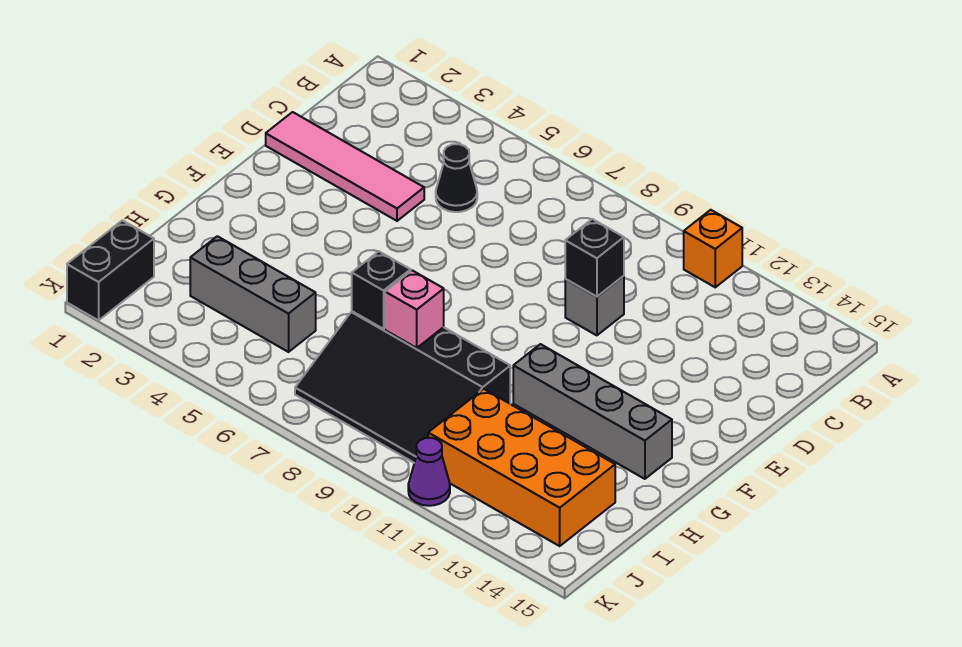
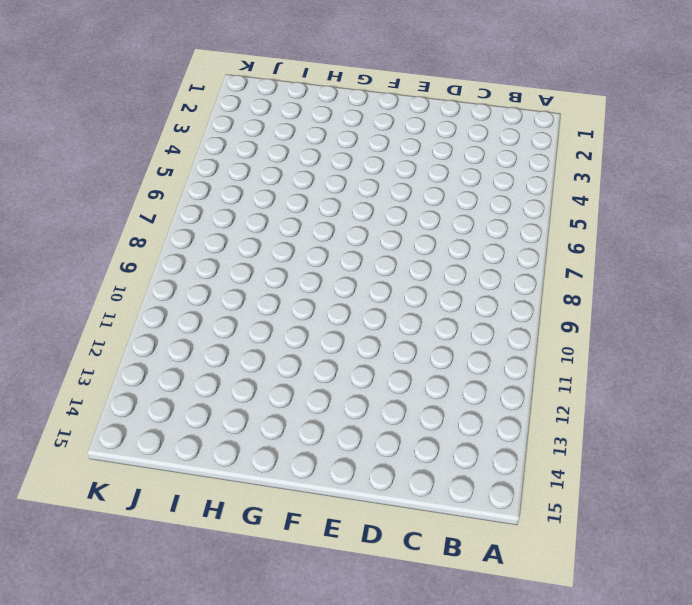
none -> orange brick A11 level 1
none -> black cone C5 level 1
none -> pink tile D1:D4 level 1

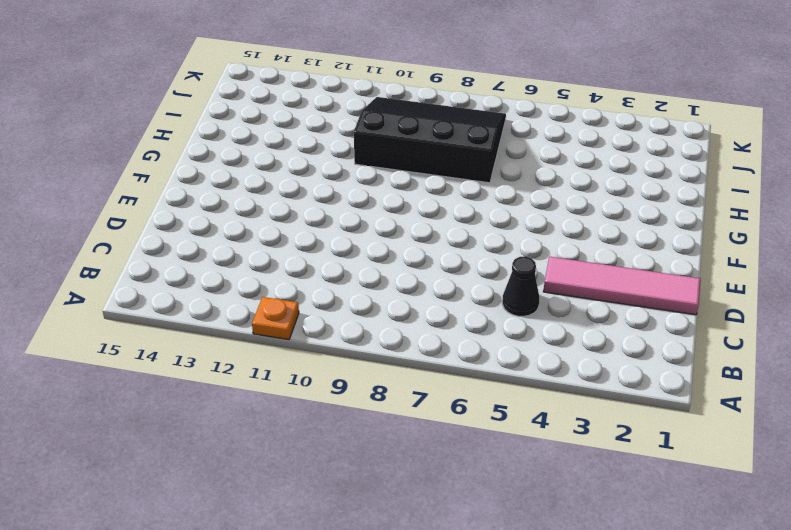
orange plate A11 level 1 -> orange brick A11 level 1
none -> grey brick D10 level 1
none -> grey brick G11:G14 level 1
none -> grey brick I3:I5 level 1

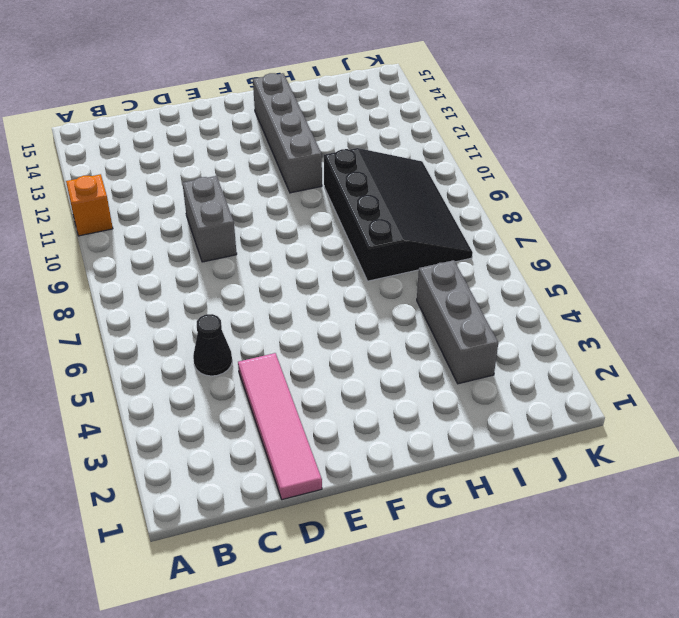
grey brick D9:D10 level 1 -> grey brick D10 level 1
none -> orange brick I11:J14 level 1
none -> black brick J1:K1 level 1
none -> purple cone K11 level 1

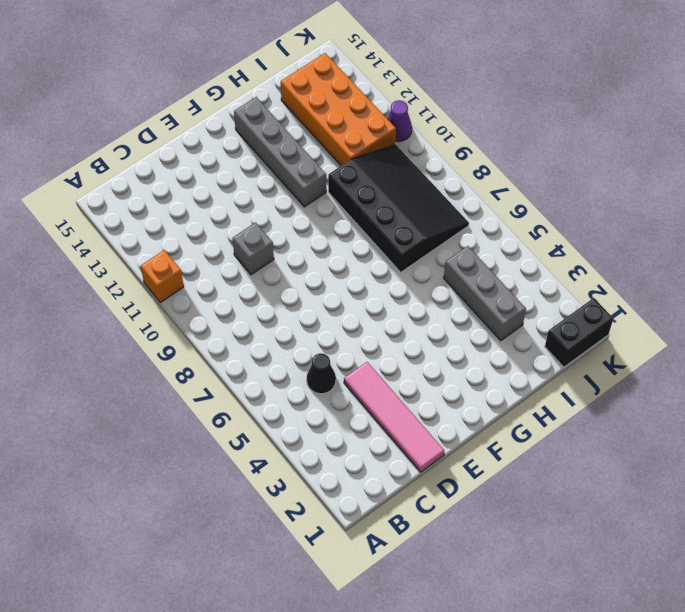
none -> black brick D10 level 2
none -> black brick H7 level 2
none -> pink brick H8 level 2

